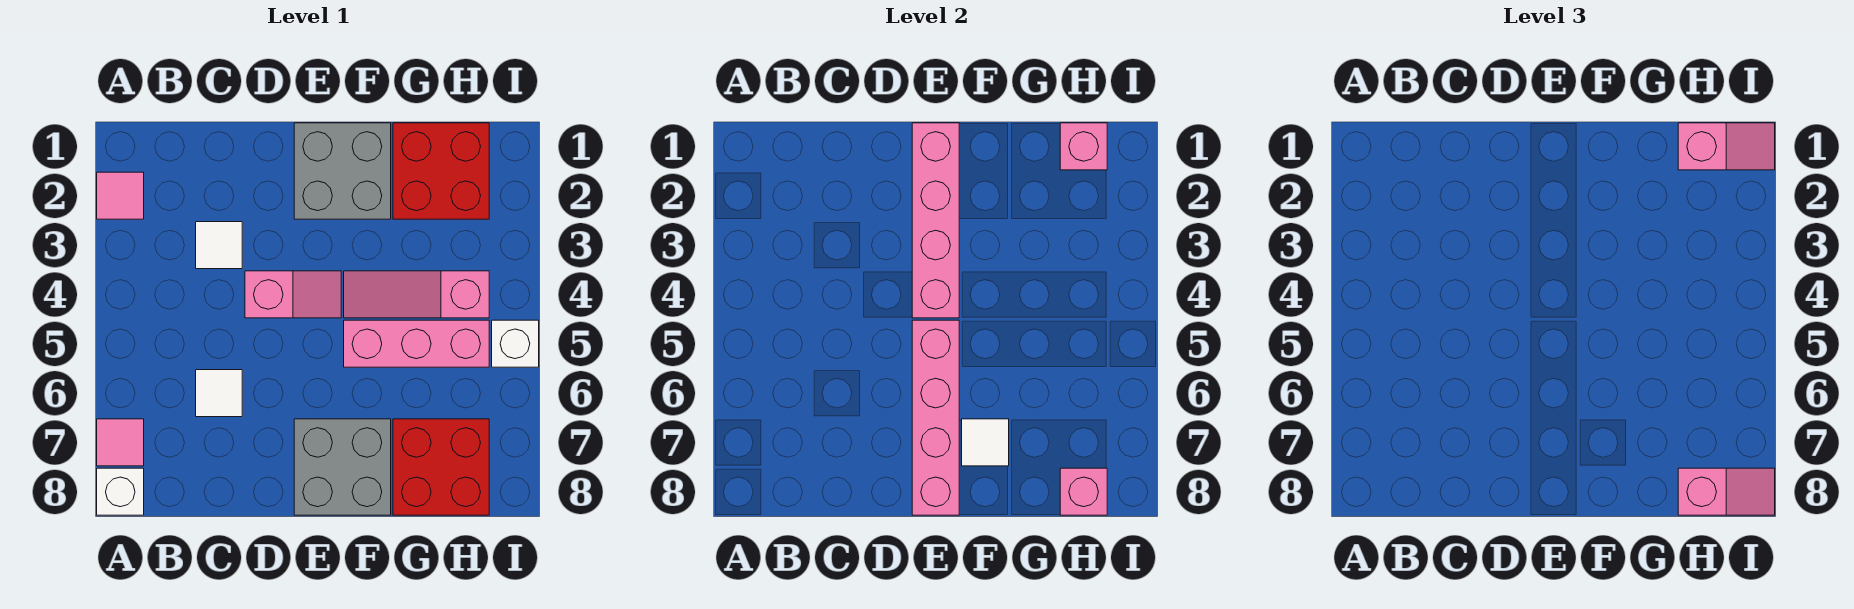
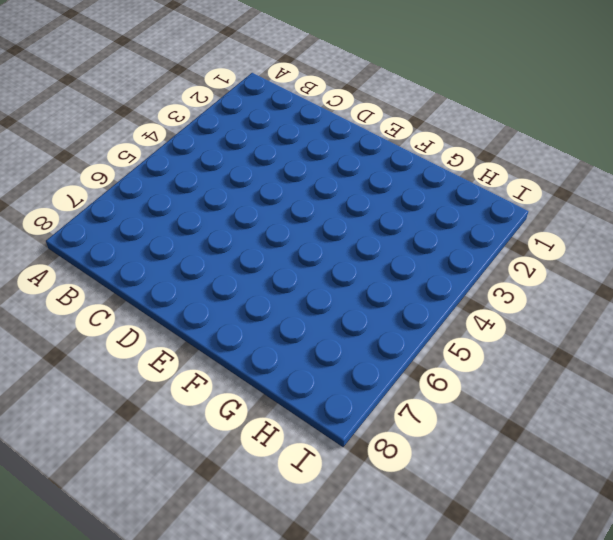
none -> pink tile A2 level 1
none -> pink tile A7 level 1
none -> white brick A8 level 1

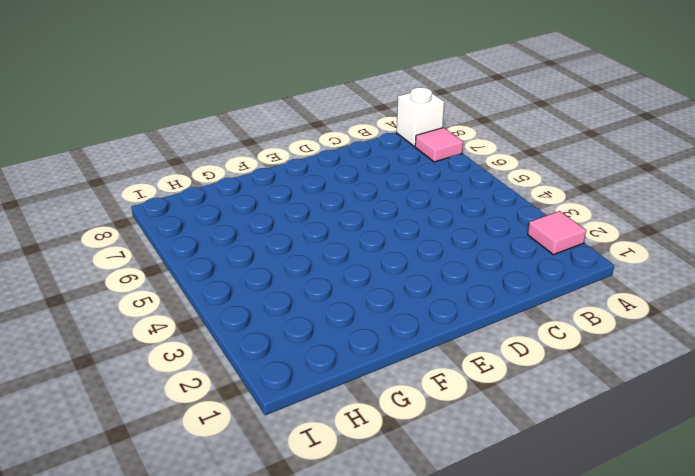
none -> white tile C3 level 1
none -> white tile C6 level 1
none -> pink slope D4:E4 level 1 top D

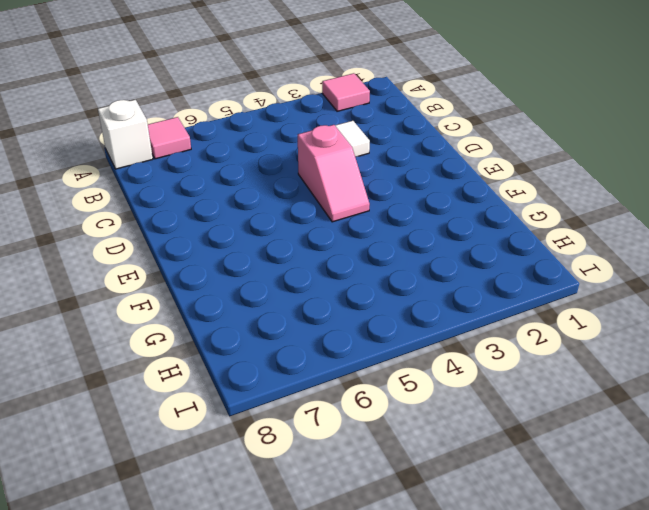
none -> white tile C6 level 1
none -> grey brick E1:F2 level 1
none -> grey brick E7:F8 level 1

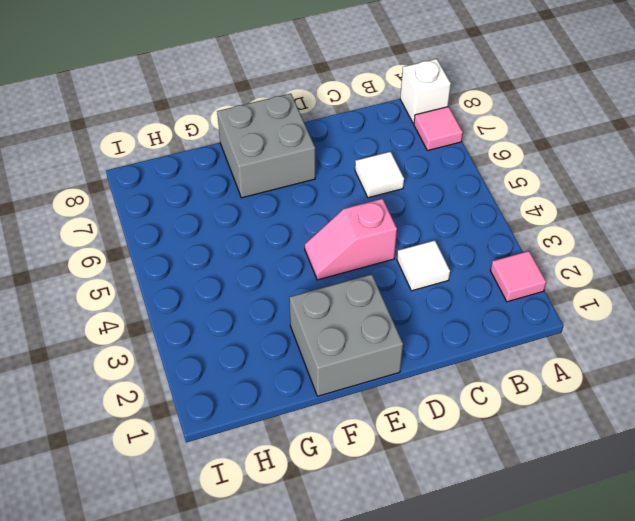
none -> pink slope F4:H4 level 1 top H
none -> pink brick F5:H5 level 1
none -> red brick G1:H2 level 1

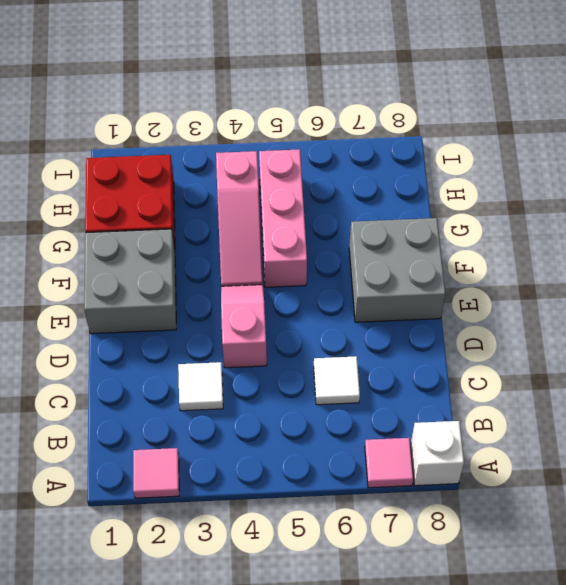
none -> red brick G7:H8 level 1
none -> white brick I5 level 1
none -> pink brick E1:E4 level 2

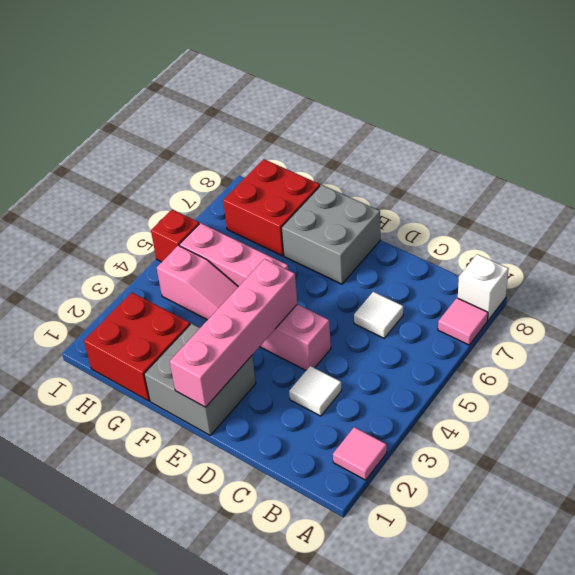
red brick I5 level 1 -> white brick I5 level 1
none -> pink brick E5:E8 level 2
none -> white tile F7 level 2
none -> pink brick H1 level 2

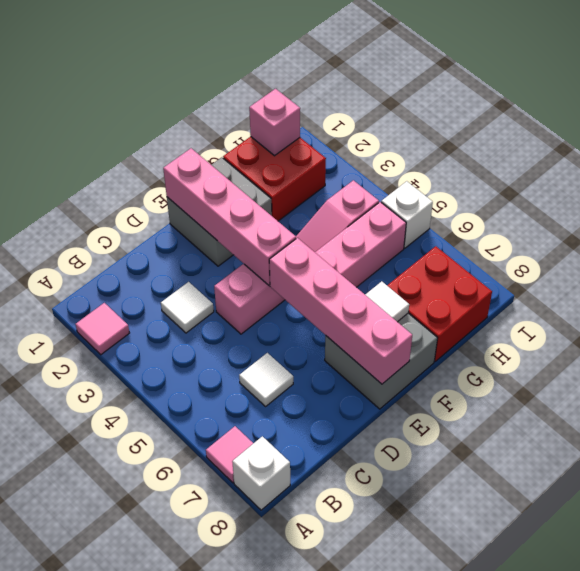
none -> pink brick H8 level 2
none -> pink slope H1:I1 level 3 top H
none -> pink slope H8:I8 level 3 top H

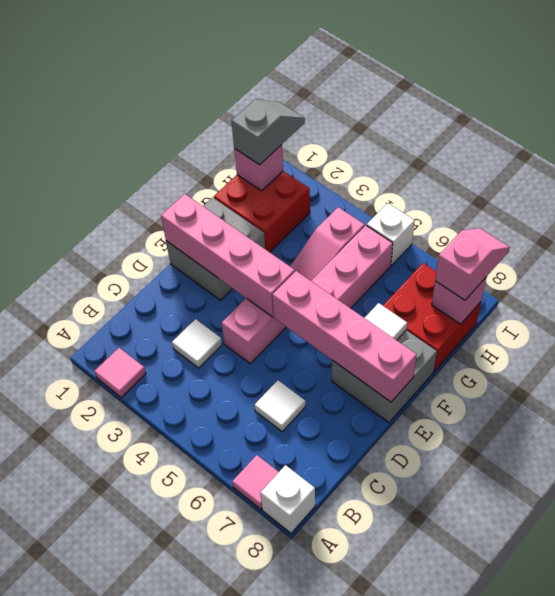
grey slope H1:I1 level 3 top H -> pink slope H1:I1 level 3 top H

